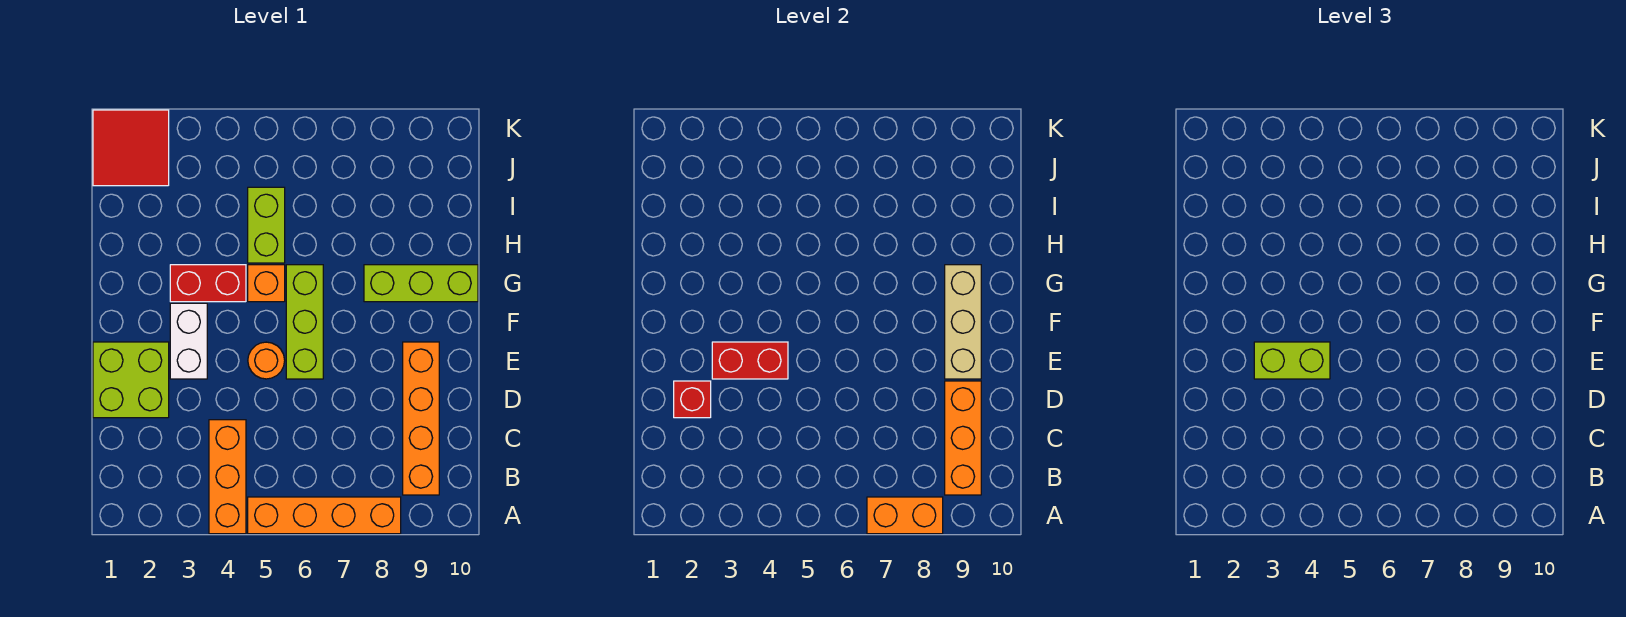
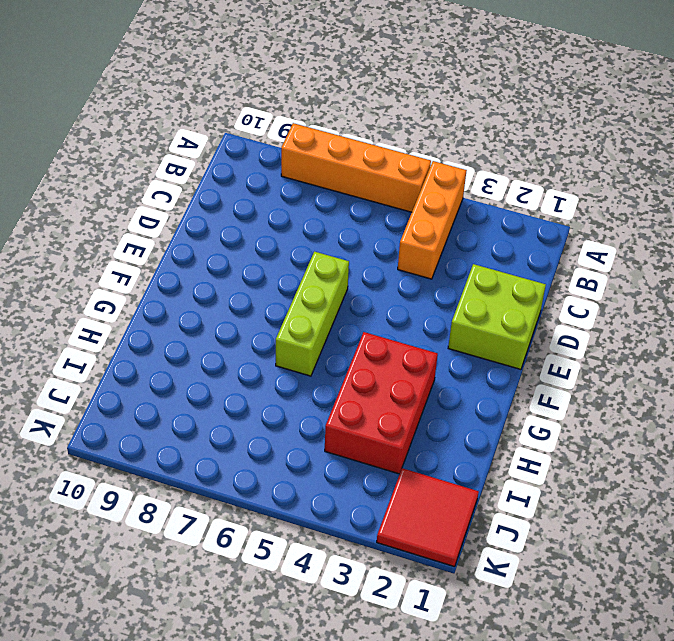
red brick G3:I4 level 1 -> red brick G3:G4 level 1
none -> orange brick B9:E9 level 1
none -> white brick E3:F3 level 1
none -> orange round brick E5 level 1

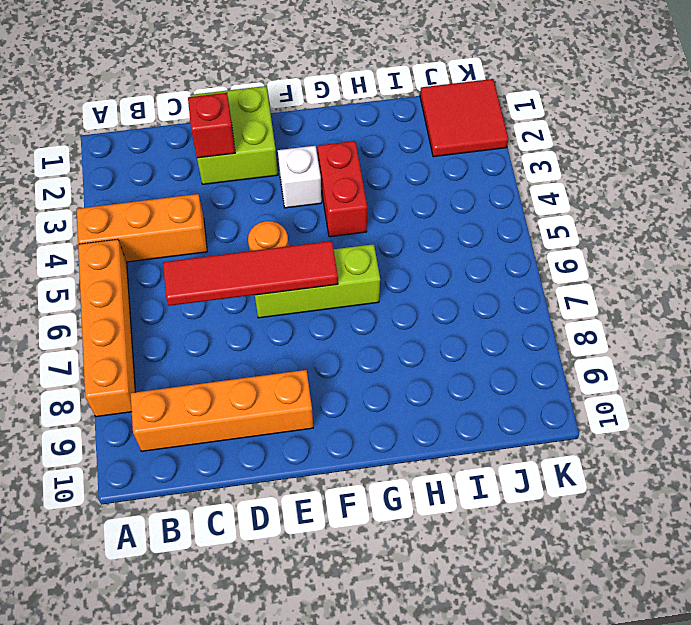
red tile C6:F6 level 2 -> none
white brick F3 level 1 -> white brick E3:F3 level 1
none -> orange brick G5 level 1
none -> lime brick G8:G10 level 1
none -> lime brick H5:I5 level 1

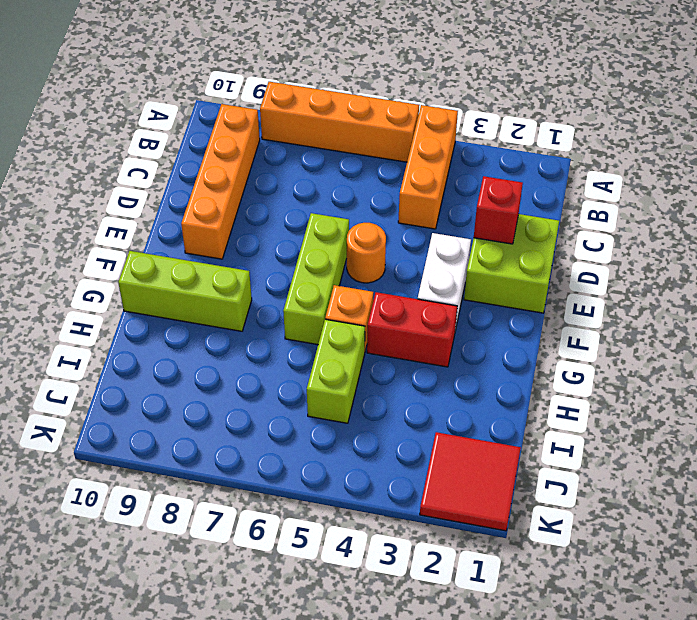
none -> orange brick A7:A8 level 2
none -> orange brick B9:D9 level 2
none -> red brick E3:E4 level 2

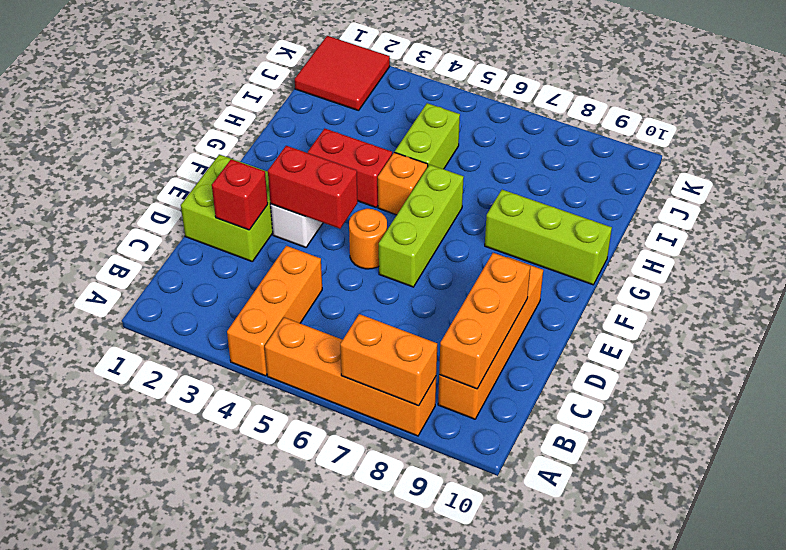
none -> tan brick E9:G9 level 2
none -> lime brick E3:E4 level 3

